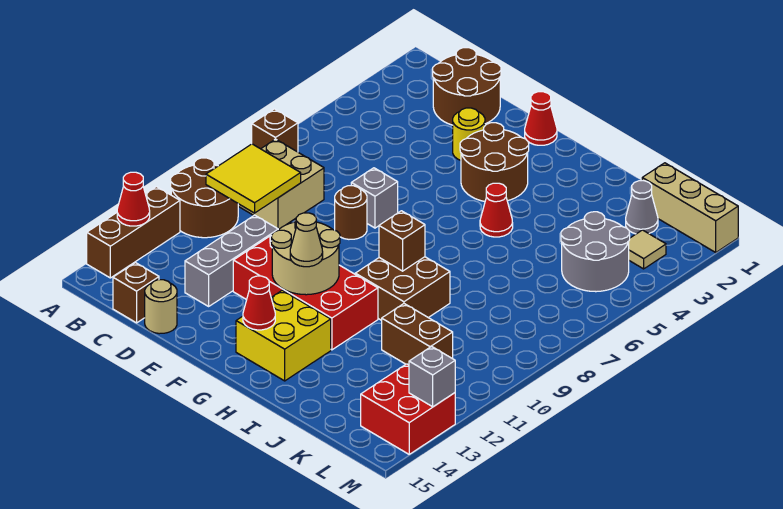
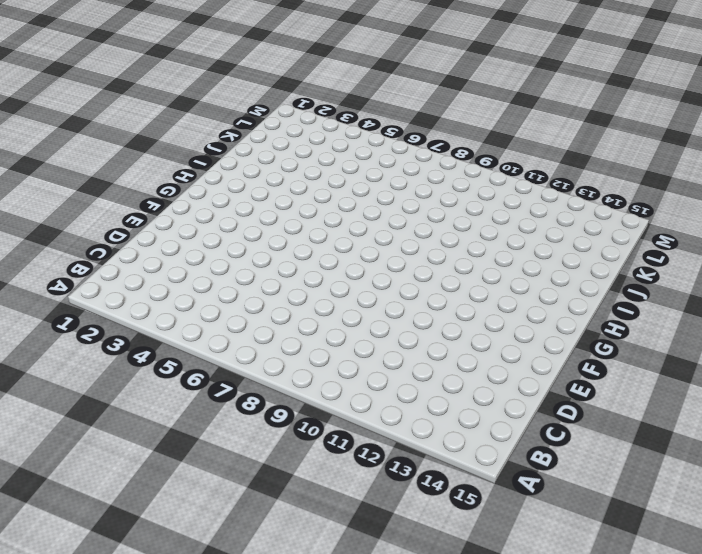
none -> brown brick A7 level 1
none -> brown round brick A10:B11 level 1
none -> brown brick A12:A14 level 1
none -> tan brick B8:C9 level 1

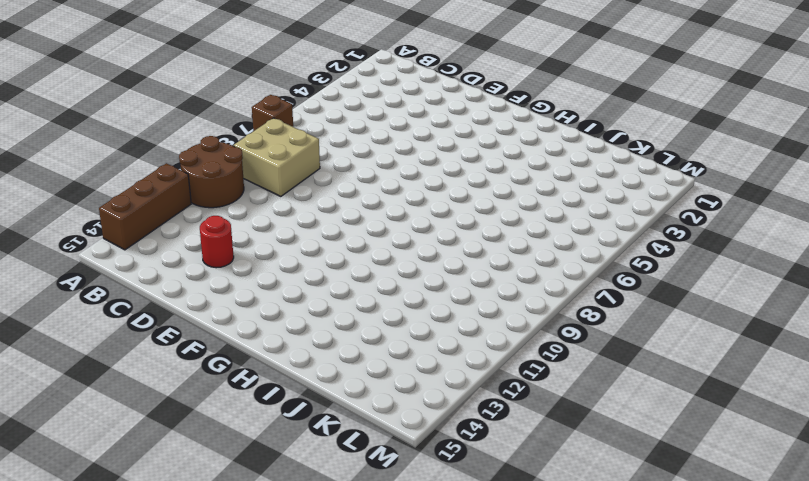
red round brick D13 level 1 -> grey brick D11:D13 level 1
none -> brown round brick C1:D2 level 1
none -> brown brick C15 level 1
none -> tan round brick D15 level 1
none -> yellow round brick E3 level 1

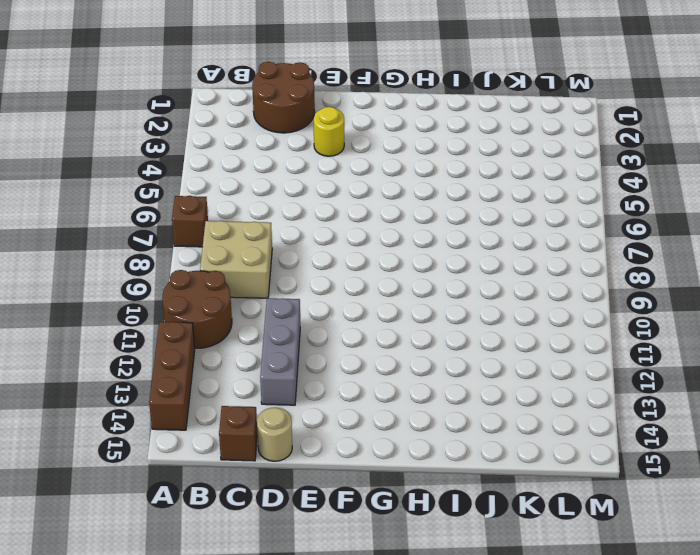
none -> grey brick E7 level 1
none -> brown round brick E8 level 1
none -> red brick E11:H12 level 1
none -> red cone F1 level 1

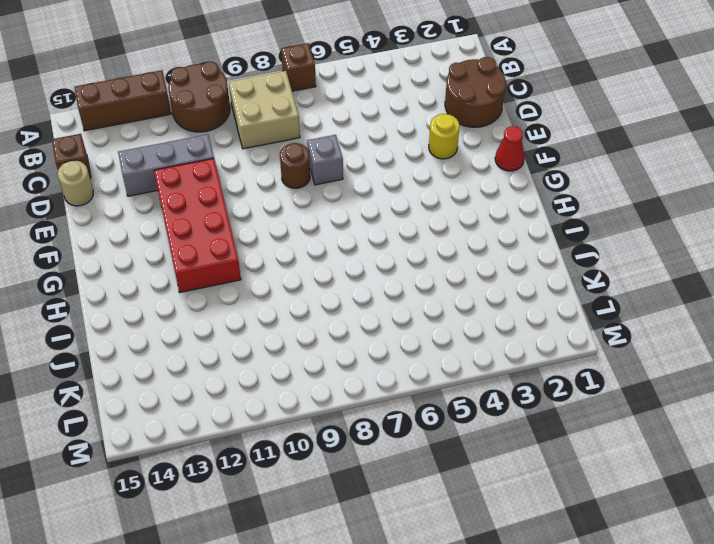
none -> brown round brick F3:G4 level 1
none -> yellow brick G13:H14 level 1
none -> red cone H5 level 1
none -> brown brick H9:I10 level 1

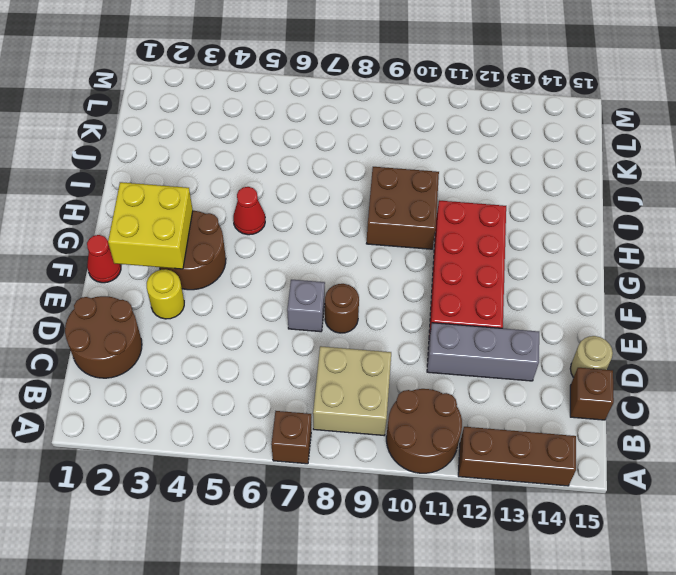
yellow brick F2:G3 level 2 -> yellow brick G13:H14 level 1
none -> brown brick J11:K11 level 1
none -> tan brick K1:M1 level 1
none -> grey cone K2 level 1
none -> grey round brick K4:L5 level 1

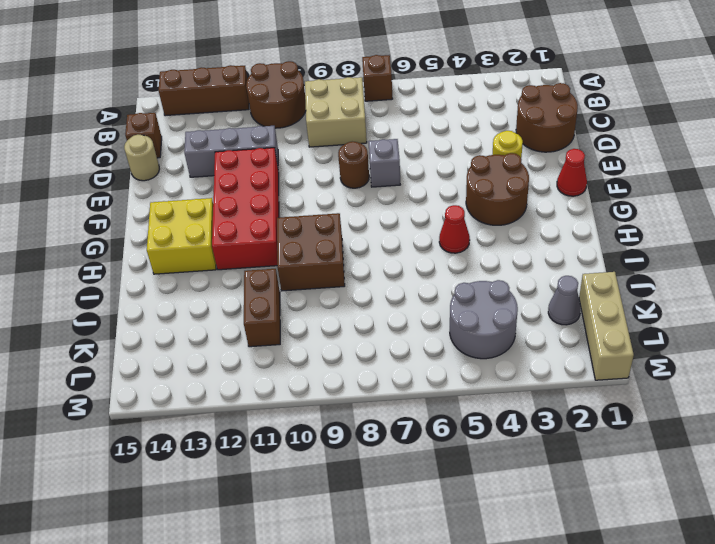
none -> tan tile L3 level 1
none -> red brick L13:M14 level 1
none -> red cone A13 level 2
none -> yellow tile B9:C10 level 2

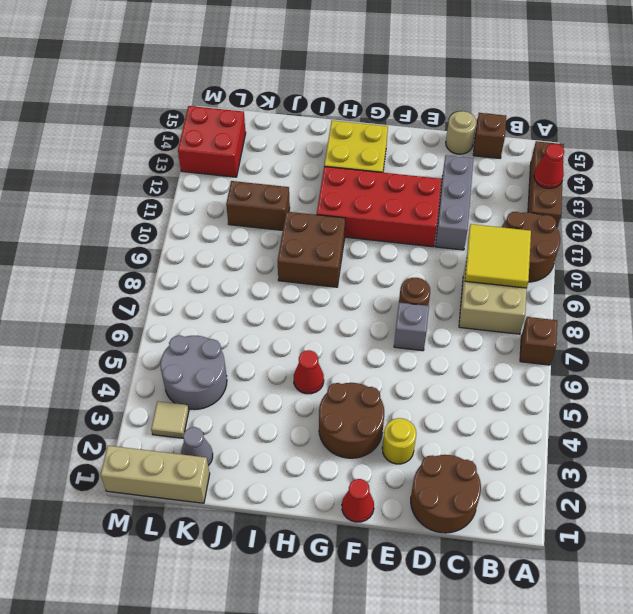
none -> tan round brick F11:G12 level 2
none -> red cone G14 level 2
none -> brown brick H9 level 2
none -> grey brick M13 level 2

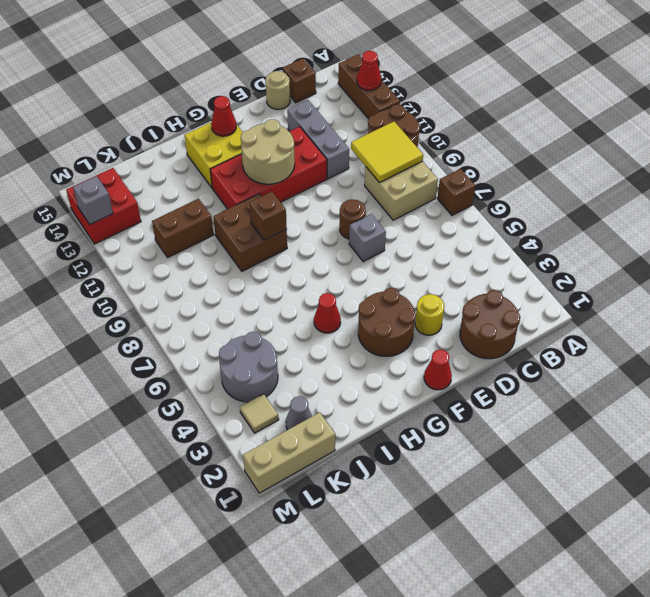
none -> tan cone G12 level 3

